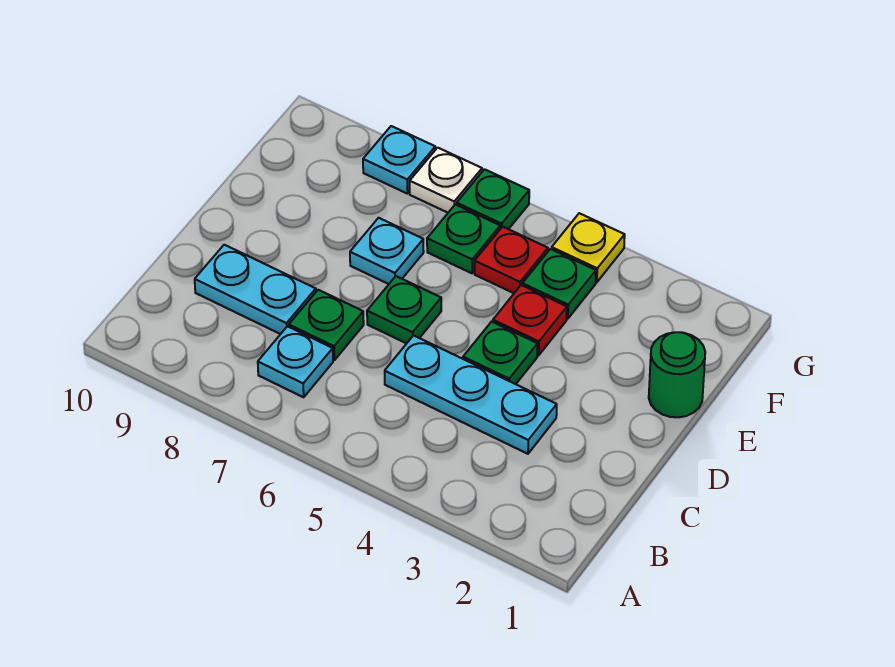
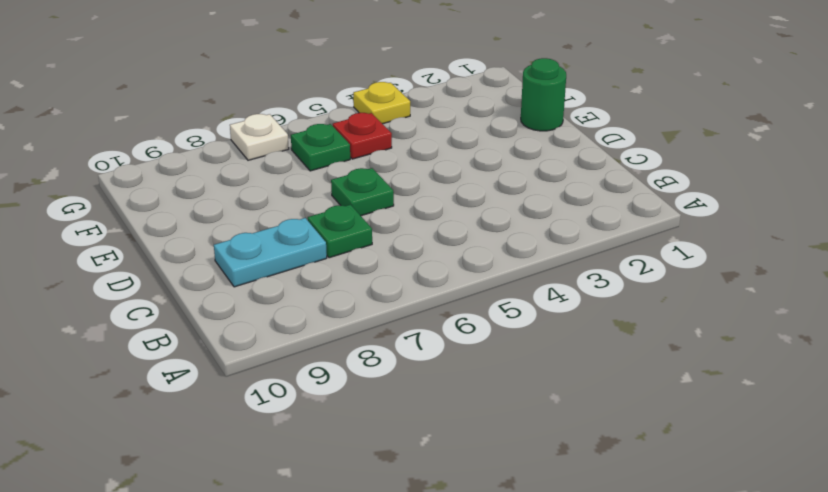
none -> cyan plate B7 level 1
none -> cyan plate C3:C5 level 1
none -> green plate D4 level 1

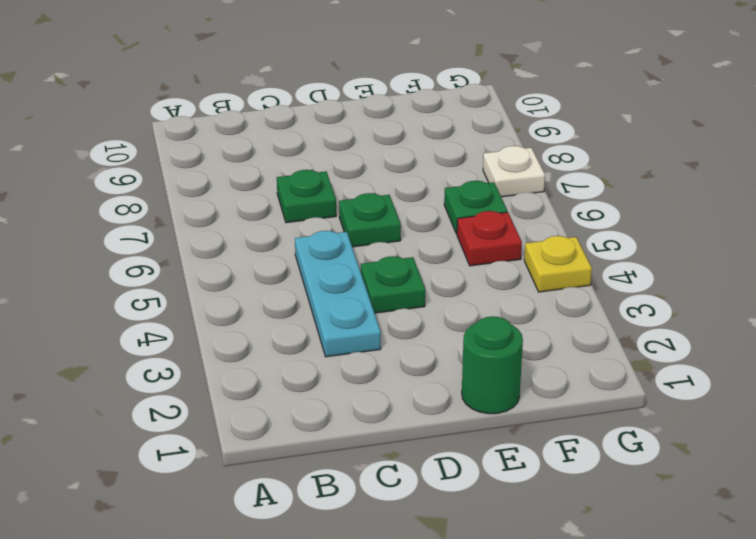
none -> cyan plate B7 level 1
none -> cyan plate C8:C9 level 1
none -> red plate E4 level 1

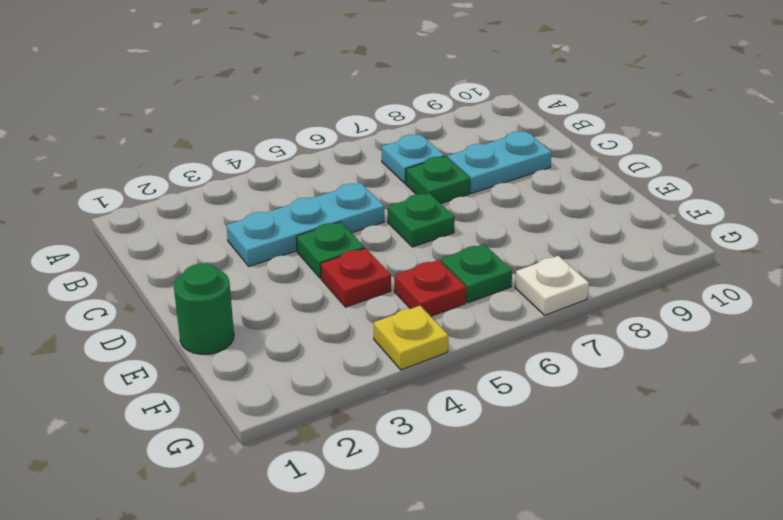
none -> cyan plate E7 level 1
none -> green plate F4 level 1
none -> green plate G6 level 1

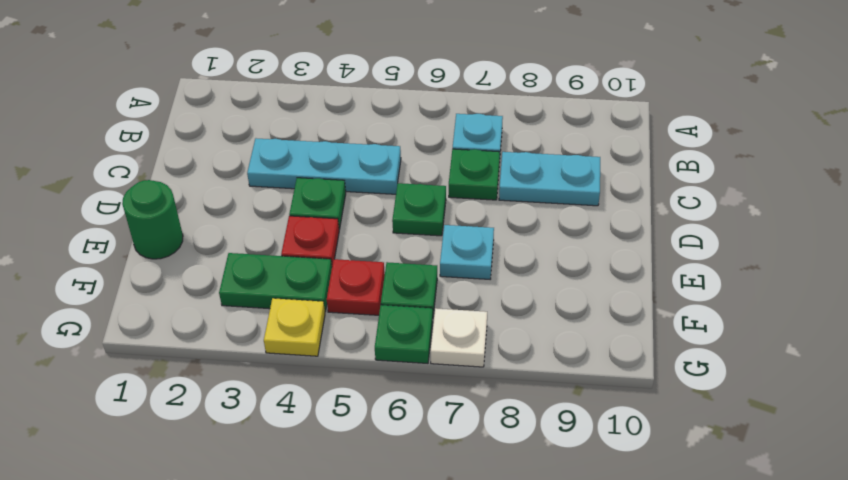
green plate F3:F4 level 1 -> green plate F4 level 1
none -> cyan plate G8 level 1

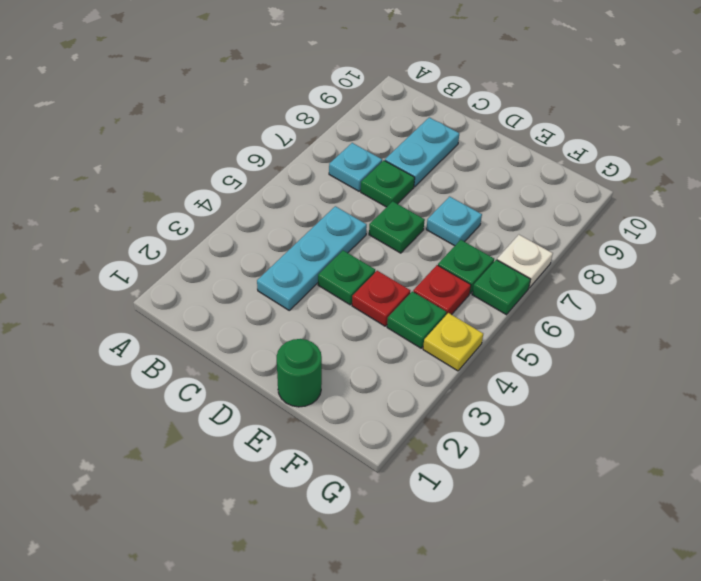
none -> cyan plate G8 level 1

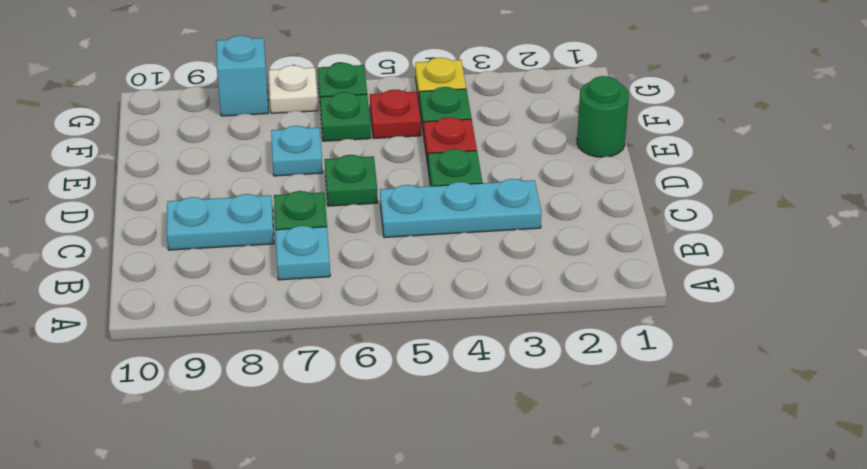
cyan brick G8 level 1 -> cyan plate G8 level 1

